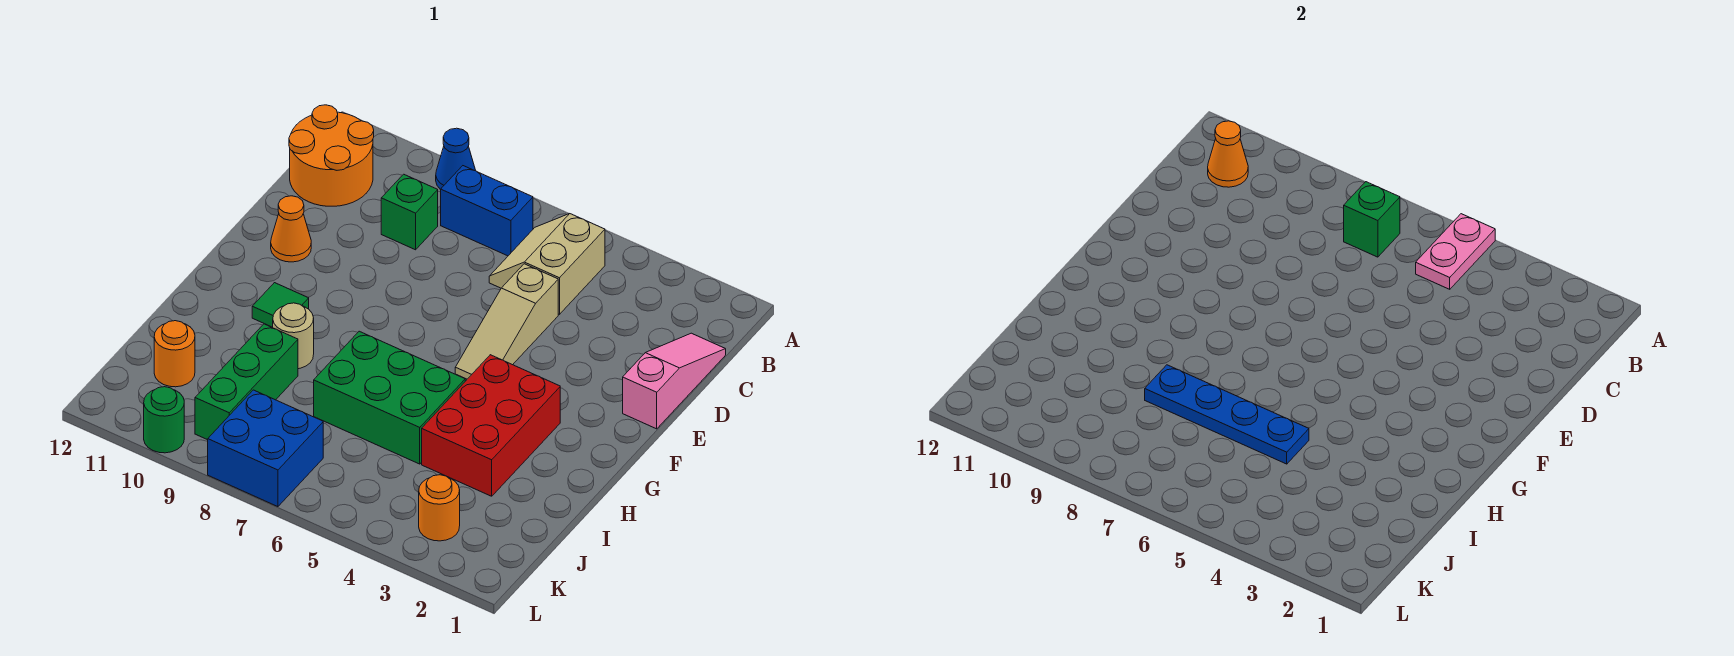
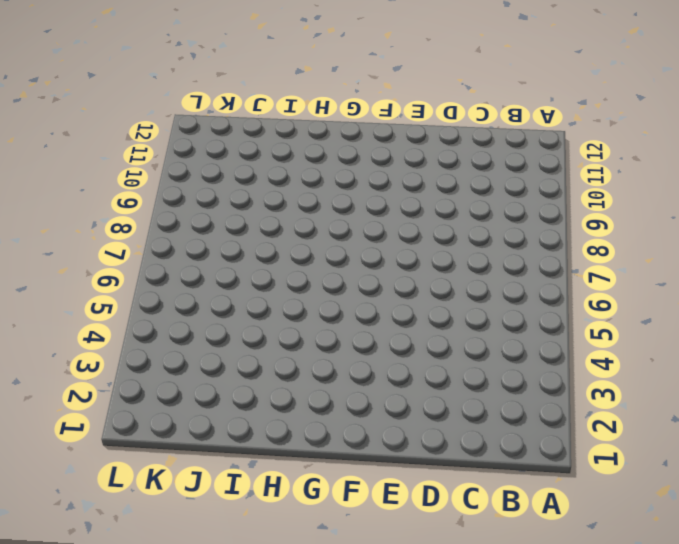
none -> blue cone A9 level 1
none -> tan slope B5:C6 level 1 top 5
none -> blue brick B7:B8 level 1

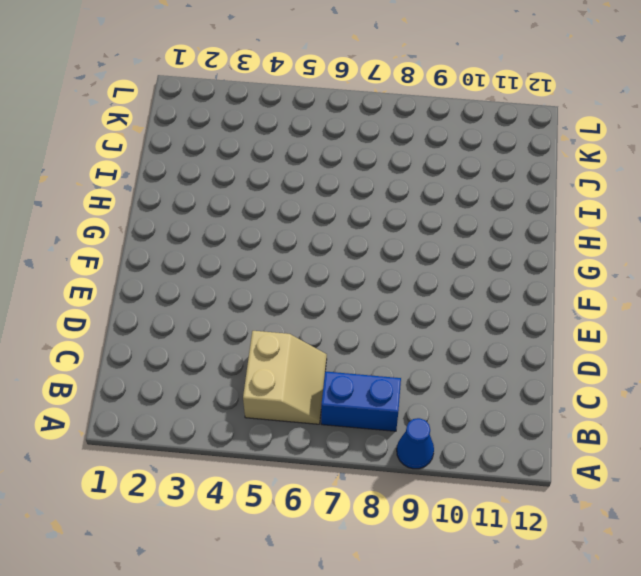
none -> orange round brick B11:C12 level 1
none -> pink slope C1:E1 level 1 top E
none -> green brick C9 level 1

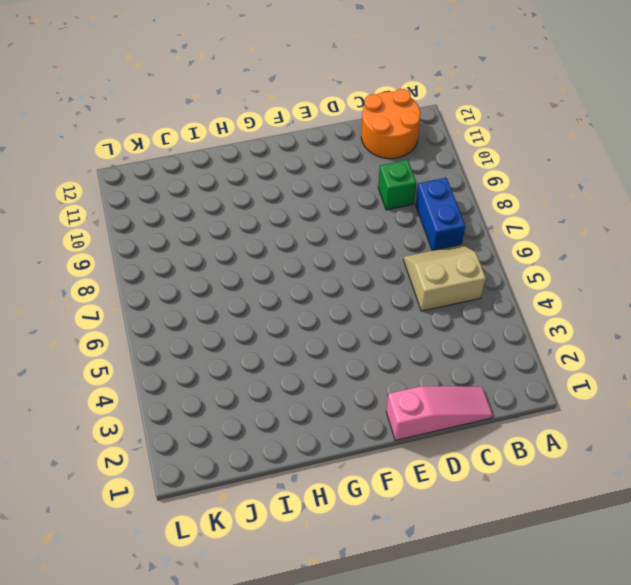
none -> blue cone A9 level 1
none -> tan slope D5:F5 level 1 top D
none -> orange cone E11 level 1

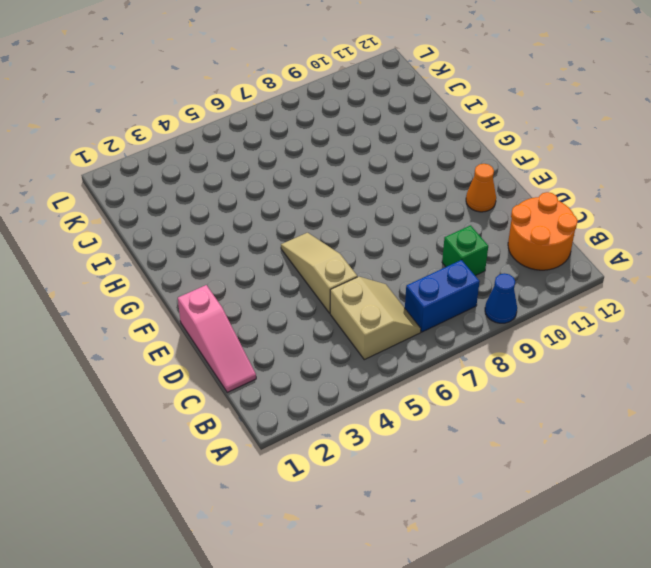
none -> red brick G3:I4 level 1
none -> green tile G10 level 1
none -> green brick H5:I7 level 1

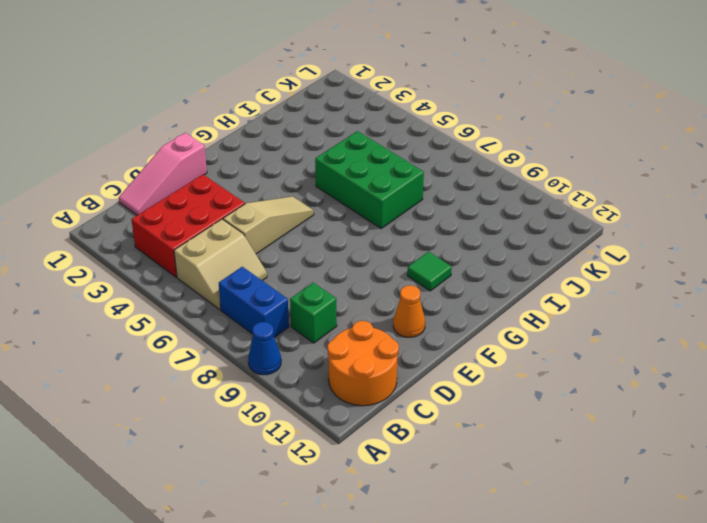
red brick B3:D4 level 1 -> red brick G3:I4 level 1
none -> tan round brick H9 level 1
none -> green brick I9:K9 level 1
none -> orange round brick J11 level 1

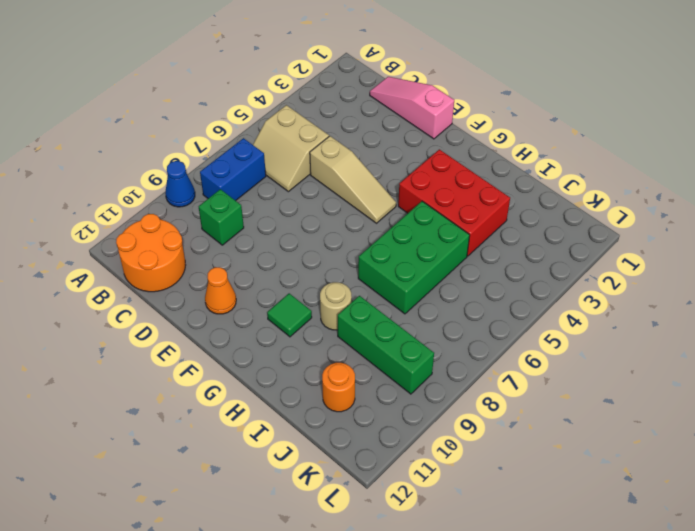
none -> orange round brick K3 level 1
none -> blue brick K7:L8 level 1
none -> green round brick L10 level 1

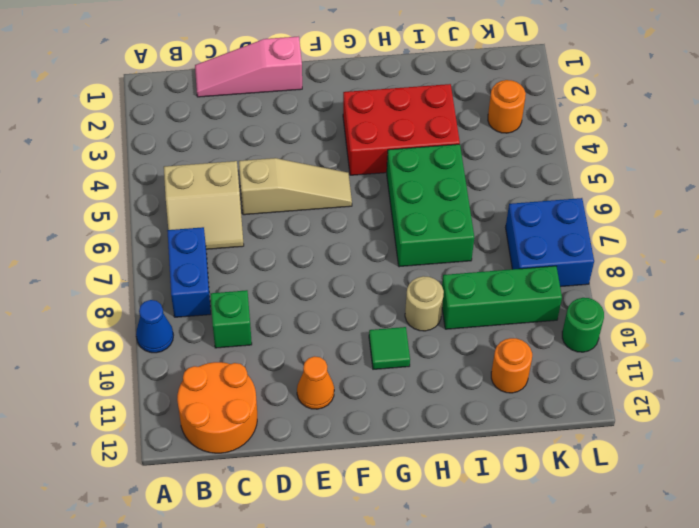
none -> pink plate A5:B5 level 2
none -> green brick B7 level 2
none -> orange cone B11 level 2

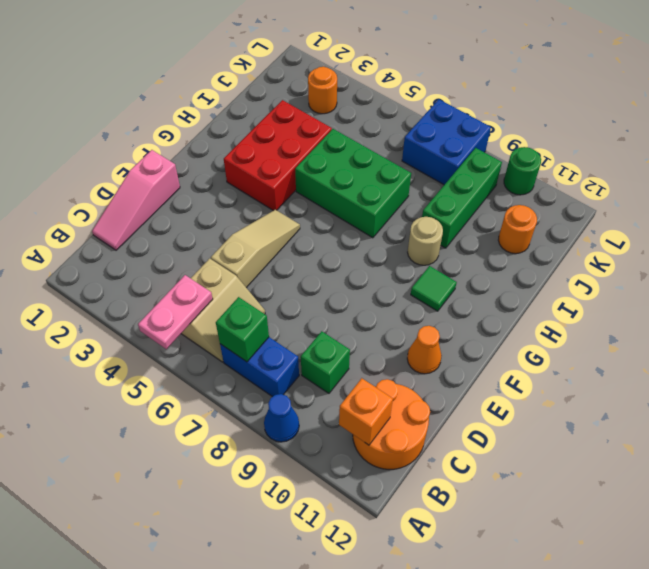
orange brick B11 level 2 -> orange cone B11 level 2
none -> blue plate I5:I8 level 2

